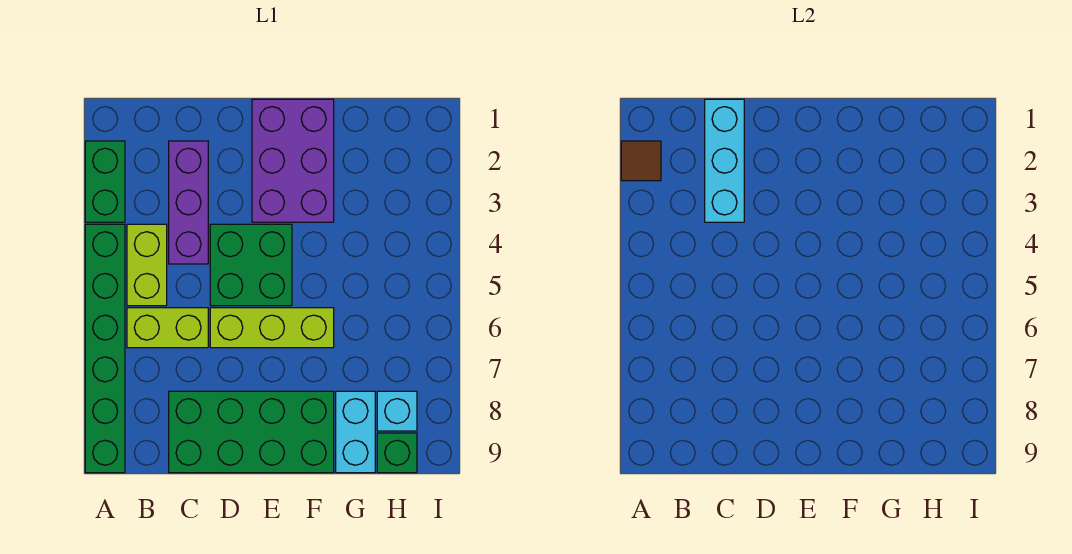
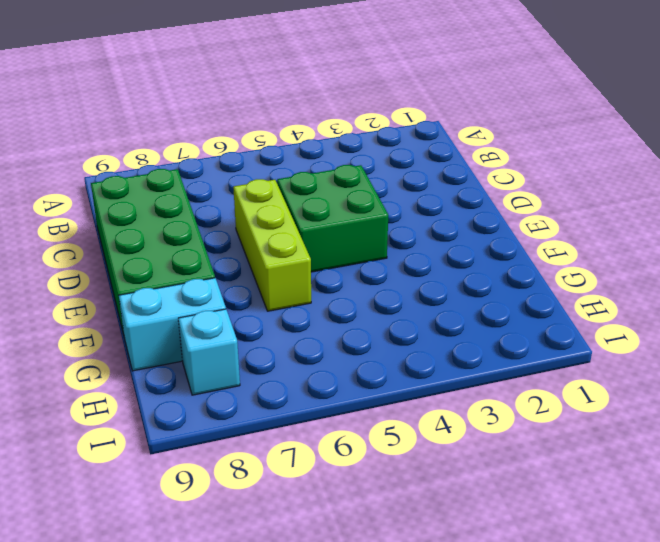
none -> green brick A2:A3 level 1
none -> green brick A4:A9 level 1
none -> lime brick B4:B5 level 1

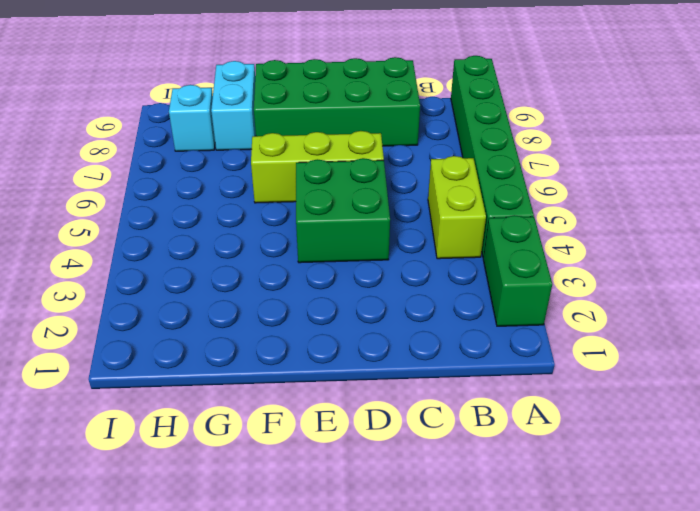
none -> lime brick B6:C6 level 1
none -> purple brick C2:C4 level 1
none -> purple brick E1:F3 level 1

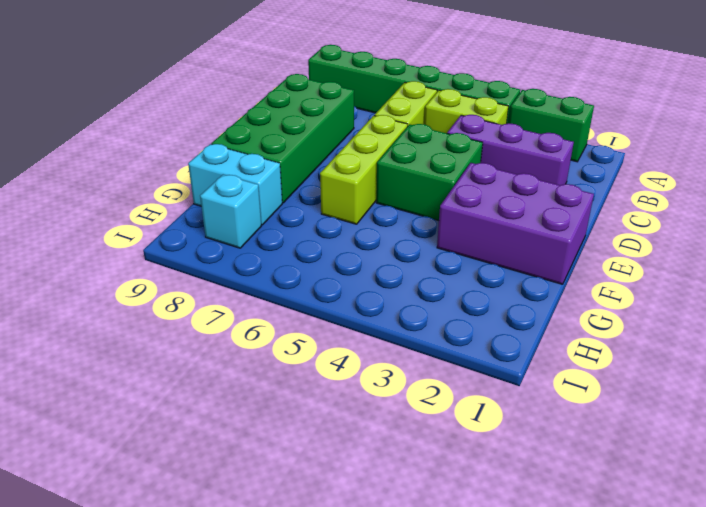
none -> green brick H9 level 1
none -> brown tile A2 level 2
none -> cyan brick C1:C3 level 2

